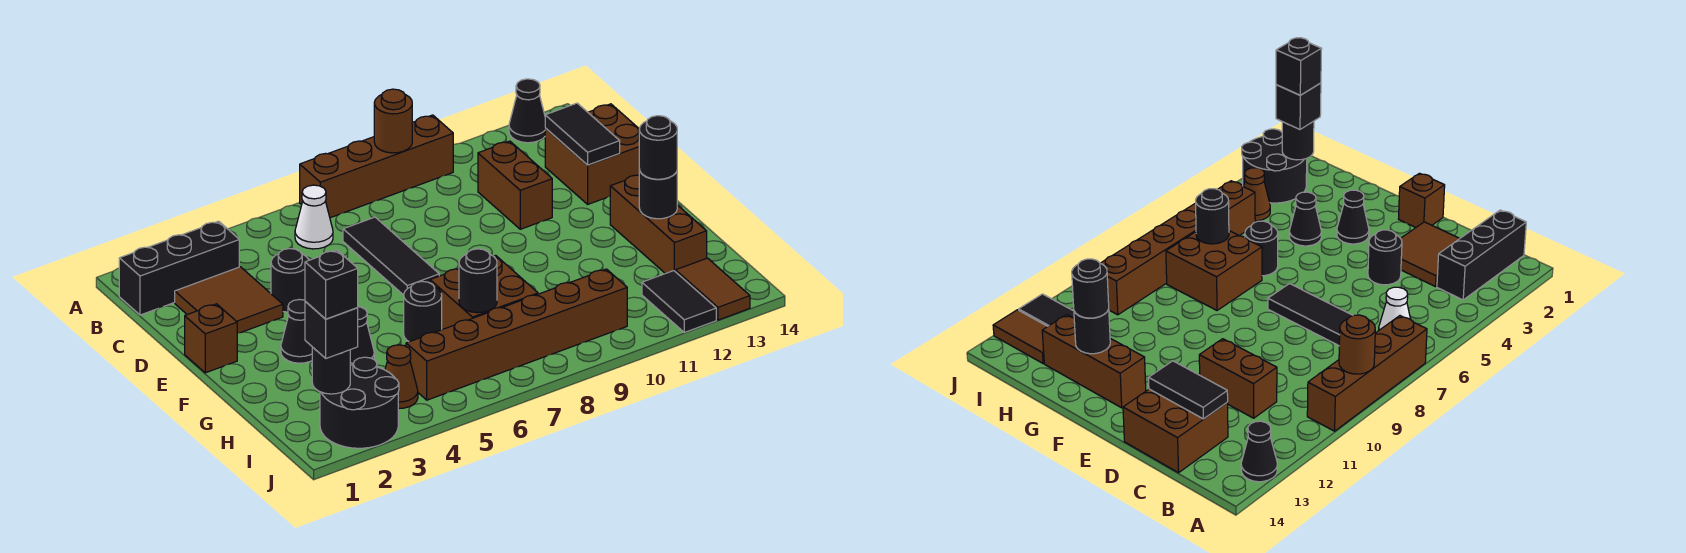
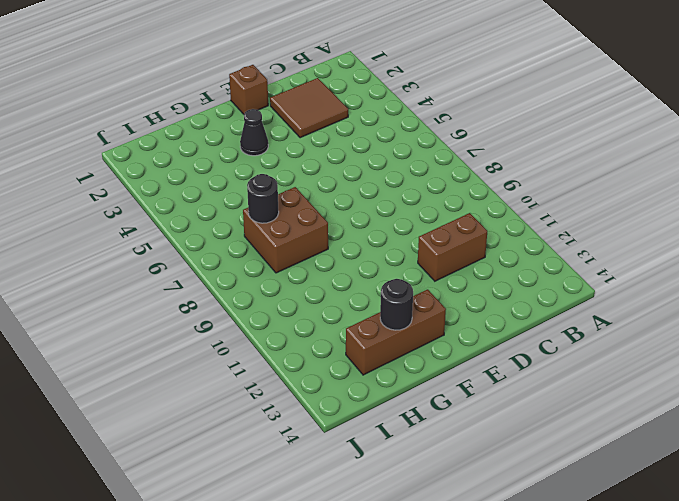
none -> brown brick A7:A10 level 1
none -> black cone A13 level 1
none -> black brick B1:B3 level 1

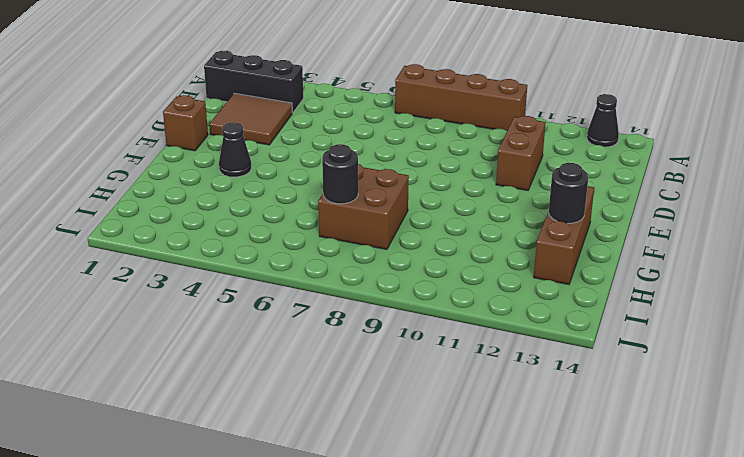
none -> white cone B6 level 1
none -> black tile C7:E7 level 1
none -> brown brick C13:D14 level 1

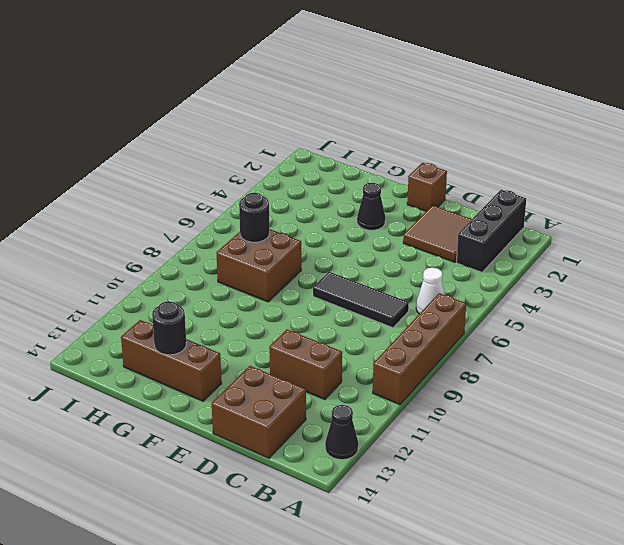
none -> black round brick D4 level 1
none -> black cone G4 level 1
none -> black round brick G6 level 1

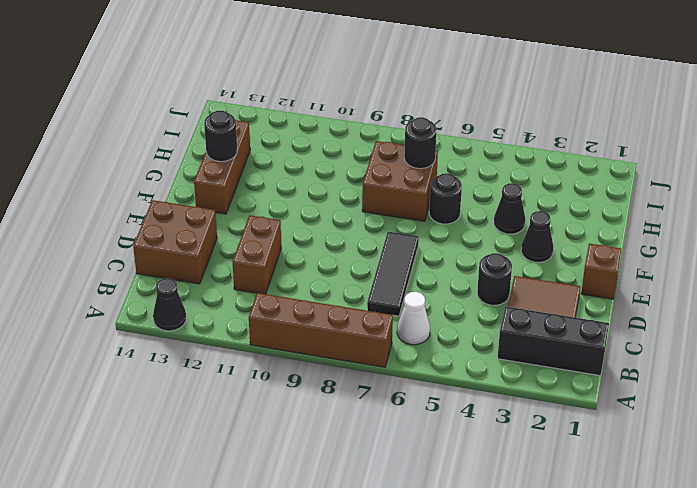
none -> black round brick I2:J3 level 1
none -> brown cone I4 level 1
none -> brown brick I5:I10 level 1

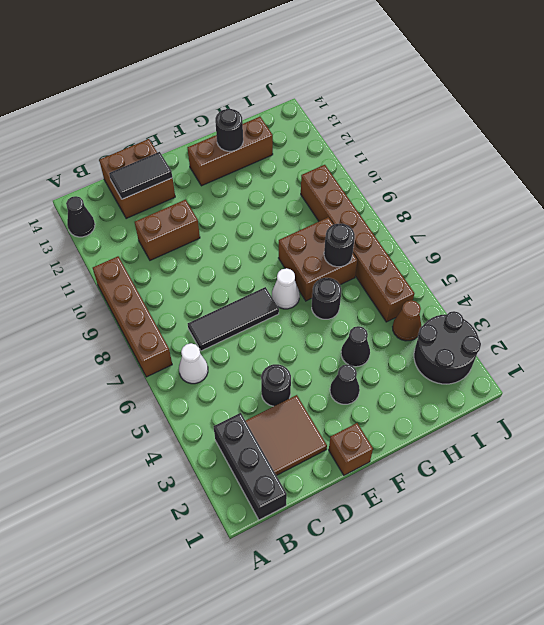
white cone F7 level 1 -> none
none -> black tile I12:J12 level 1
none -> brown tile I13:J13 level 1
none -> brown round brick A9 level 2

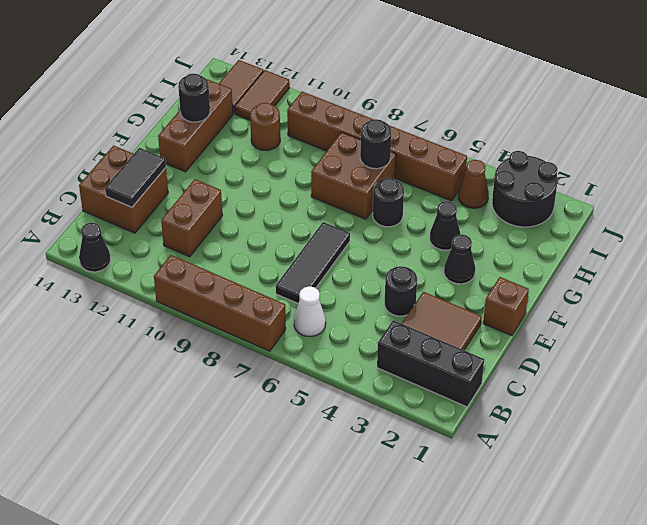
brown round brick H11 level 1 -> brown round brick A9 level 2
brown tile I12:J12 level 1 -> black tile I12:J12 level 1
none -> black round brick I2 level 2
none -> black round brick G13 level 3
none -> black brick I2 level 3

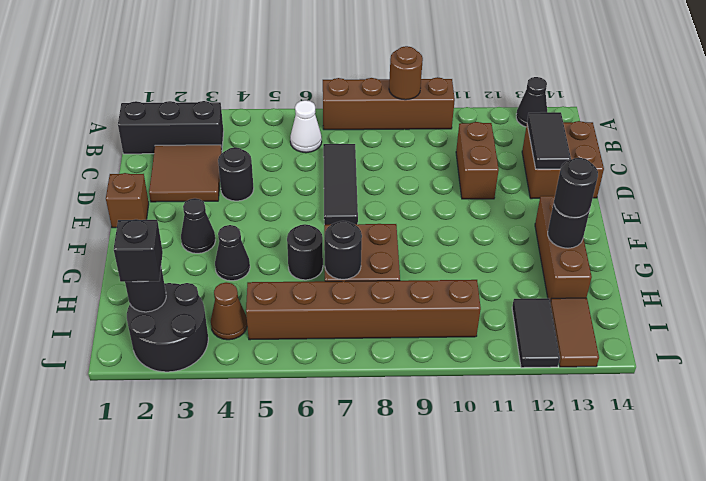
none -> black brick I2 level 4

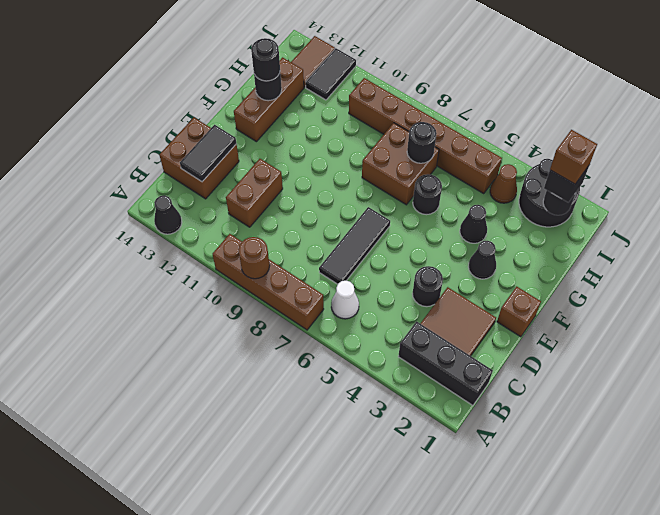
brown brick I2 level 4 -> black brick I2 level 4

